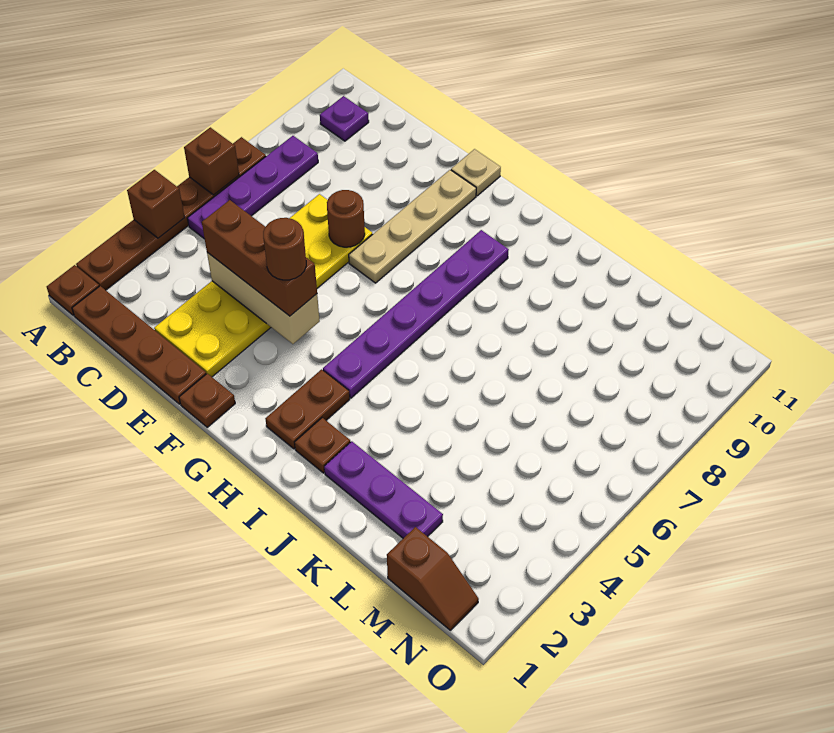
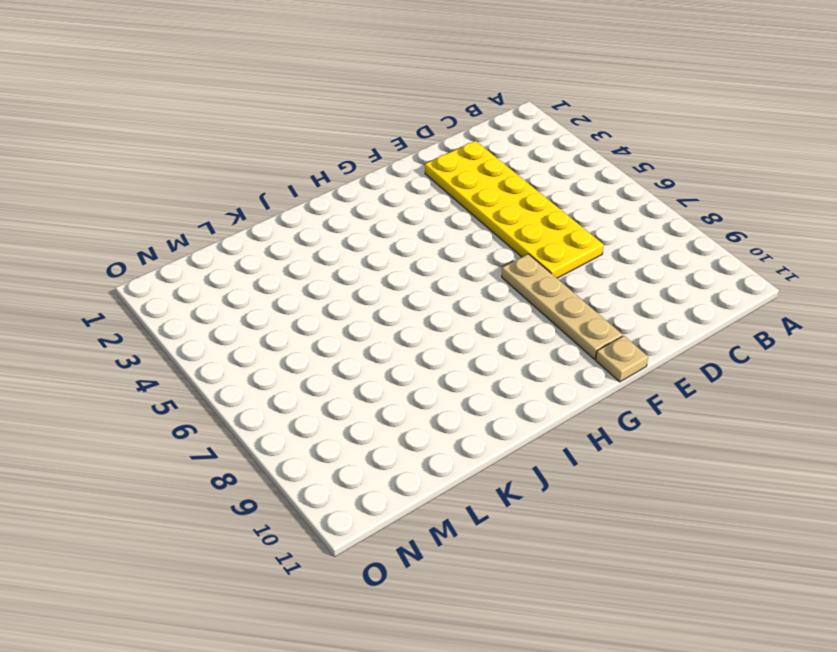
none -> brown plate A1 level 1
none -> brown plate A2:A7 level 1
none -> brown plate B1:E1 level 1

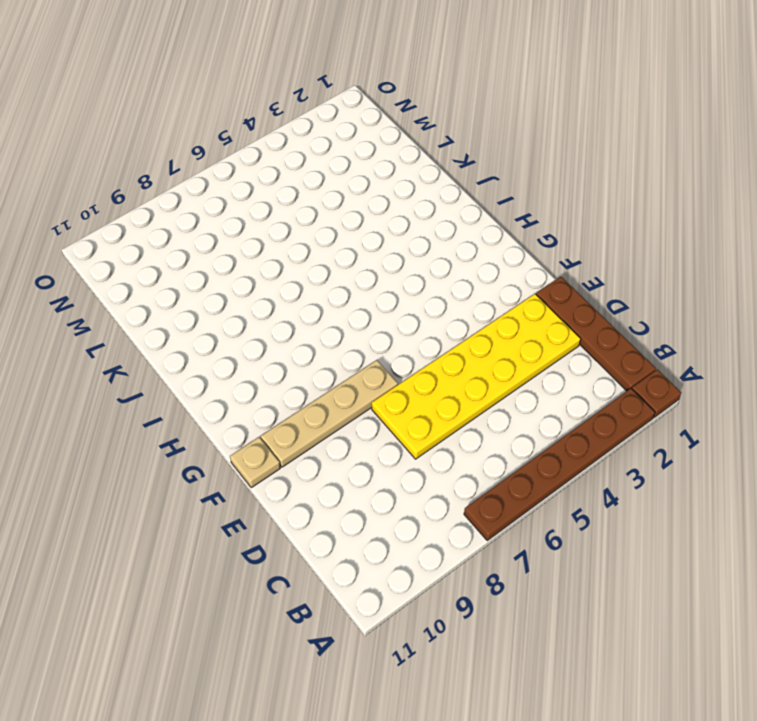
none -> purple plate B5:B8 level 1
none -> purple plate B10 level 1
none -> brown plate F1 level 1

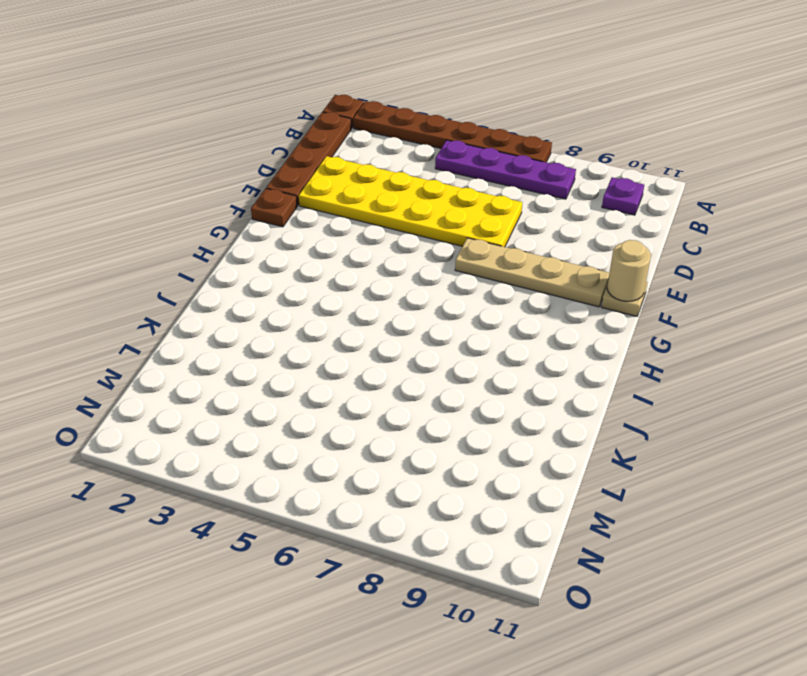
tan round brick F11 level 2 -> none
none -> brown plate H2:H3 level 1
none -> purple plate H4:H9 level 1
none -> brown plate I2 level 1

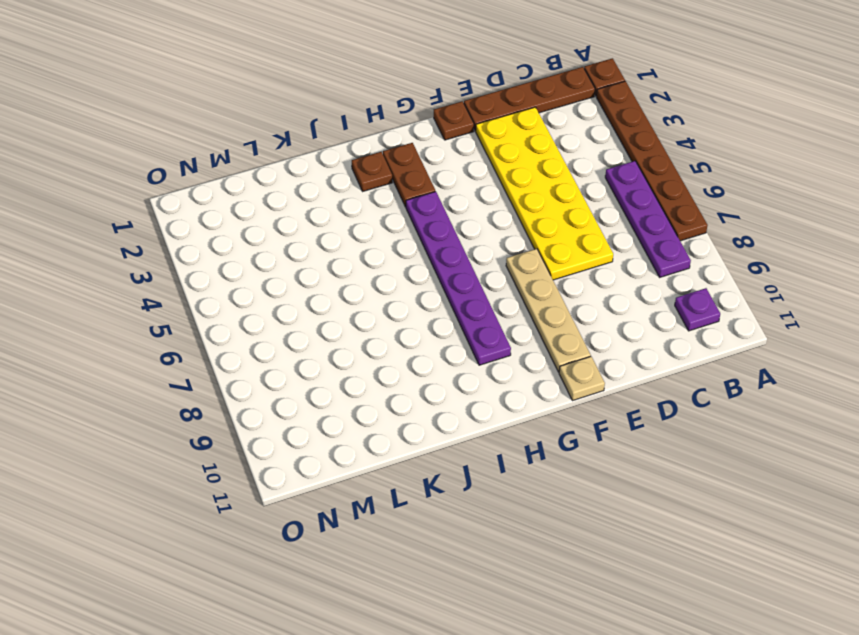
none -> purple plate J2:L2 level 1
none -> brown slope M1:N1 level 1 top M
none -> brown brick A4 level 2

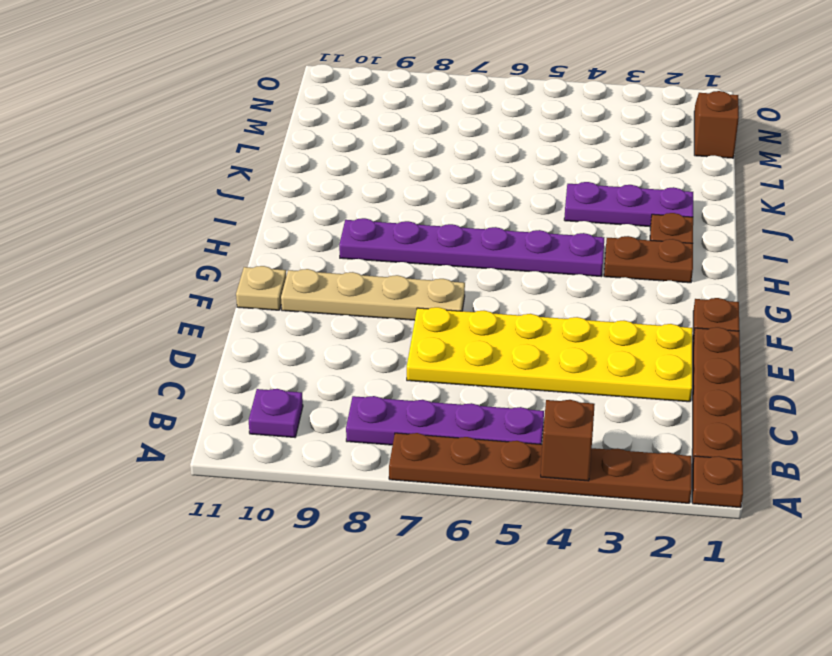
purple plate J2:J4 level 1 -> purple plate J2:L2 level 1
none -> brown brick A6 level 2
none -> tan brick D4:F4 level 2
none -> brown round brick E7 level 2

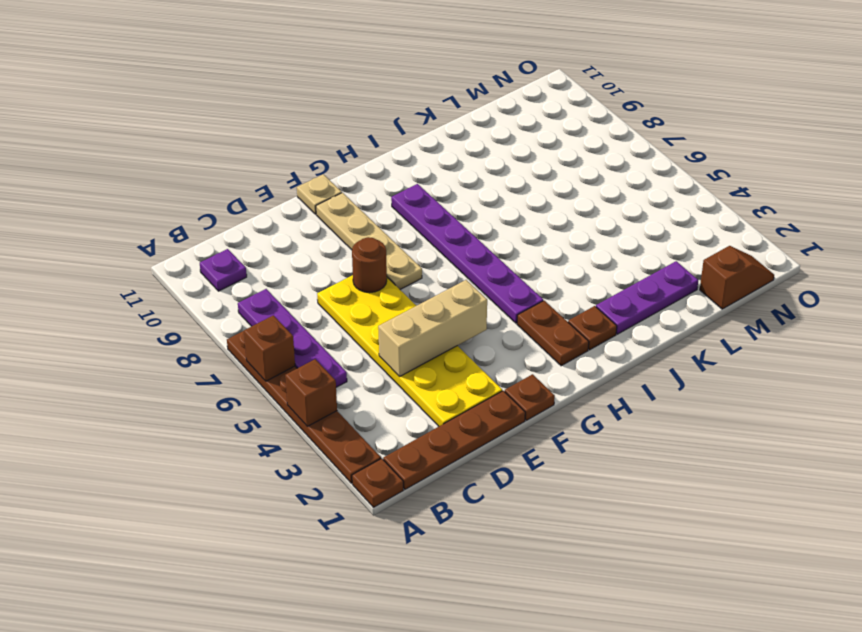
none -> brown brick D4:F4 level 3
none -> brown round brick F4 level 4

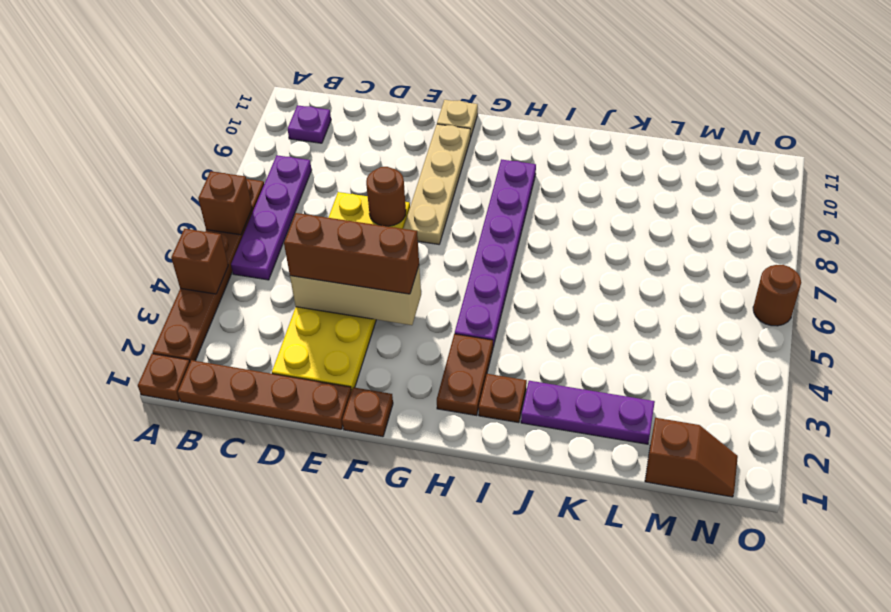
brown round brick O6 level 1 -> brown round brick F4 level 4

